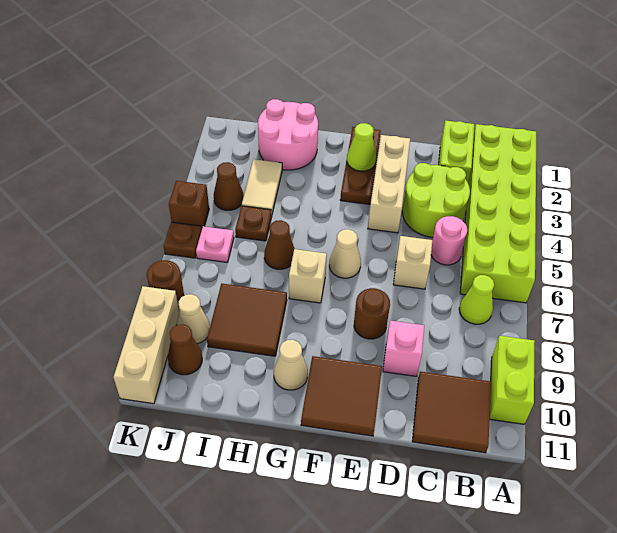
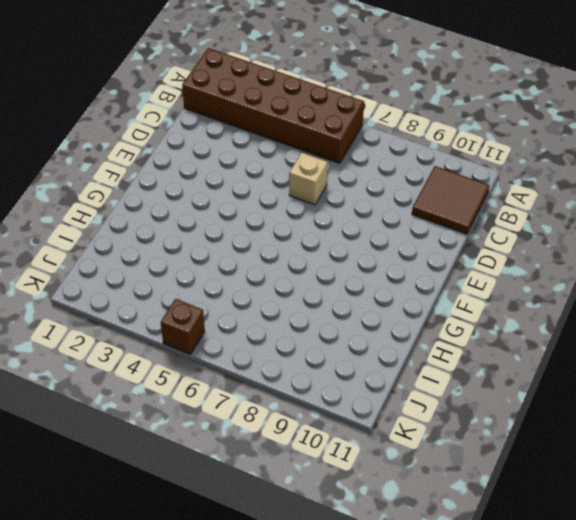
brown brick A1:B6 level 1 -> lime brick A1:B6 level 1
none -> lime brick A9:A10 level 1
none -> lime cone B7 level 1
none -> lime brick C1:C2 level 1
none -> lime round brick C3:D4 level 1

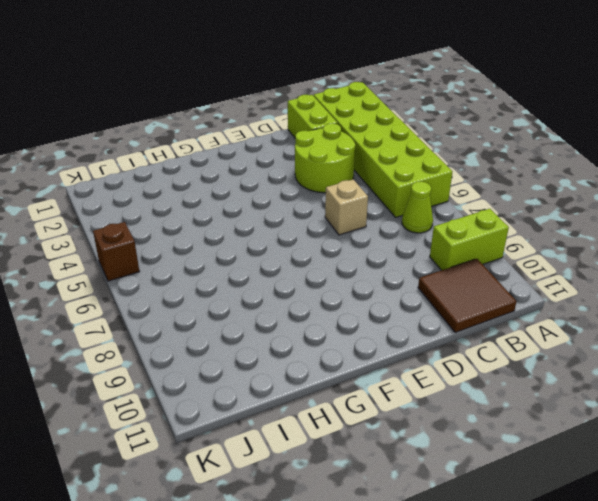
lime brick A9:B9 level 1 -> lime brick A9:A10 level 1
none -> pink round brick C5 level 1
none -> pink brick D9 level 1
none -> tan brick E2:E4 level 1
none -> brown round brick E8 level 1

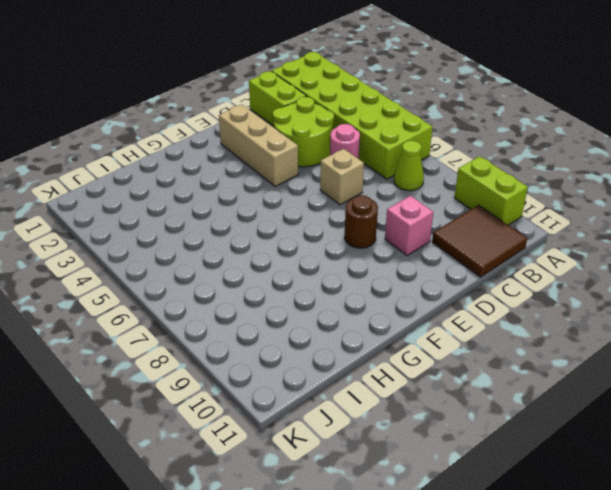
none -> brown tile E10:F11 level 1
none -> brown plate F1:F3 level 1
none -> tan cone F6 level 1
none -> tan brick G7 level 1

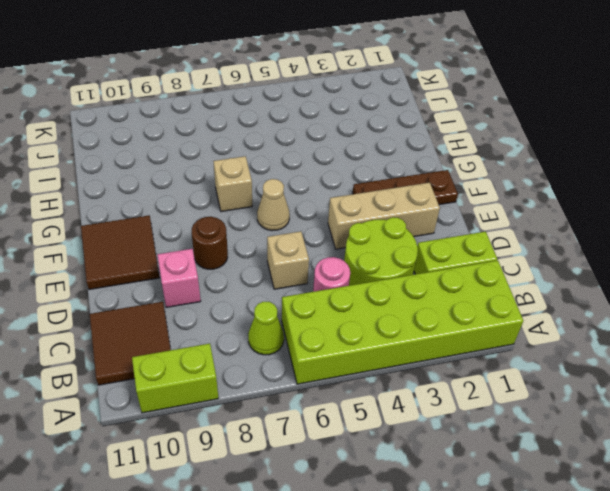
none -> tan cone G10 level 1
none -> pink round brick H1:I2 level 1
none -> brown cone H6 level 1
none -> brown tile H8:I9 level 1

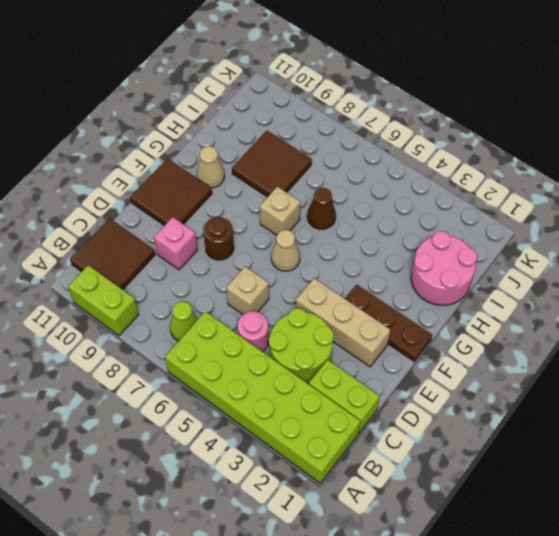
none -> tan tile I3:I4 level 1
none -> brown plate I5 level 1
none -> brown cone J4 level 1
none -> pink plate J6 level 1

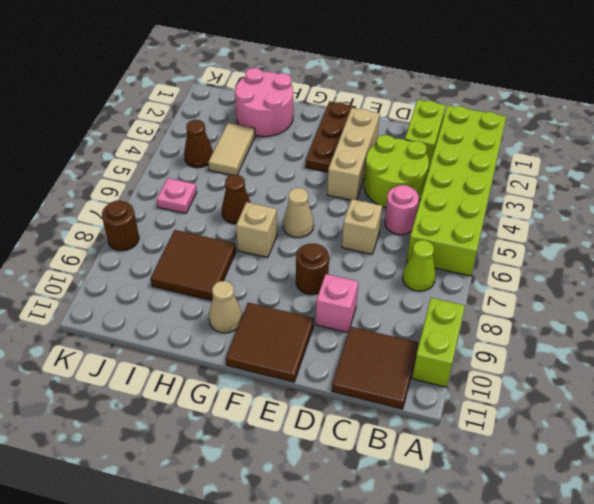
none -> brown plate I5 level 1
none -> tan cone J9 level 1
none -> brown cone J10 level 1
none -> brown brick K5 level 1

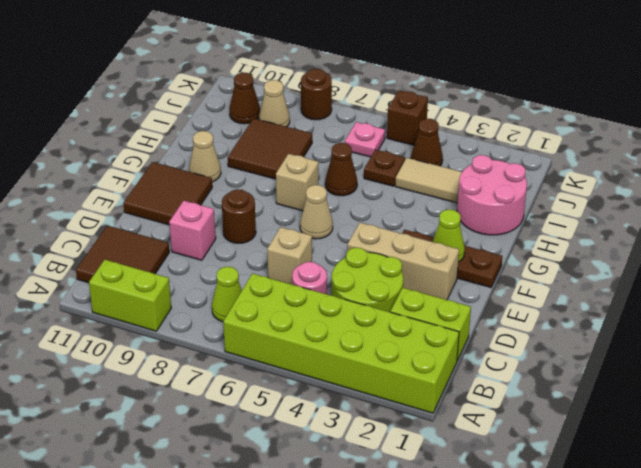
none -> brown plate K6 level 1
none -> tan brick K9:K11 level 1

